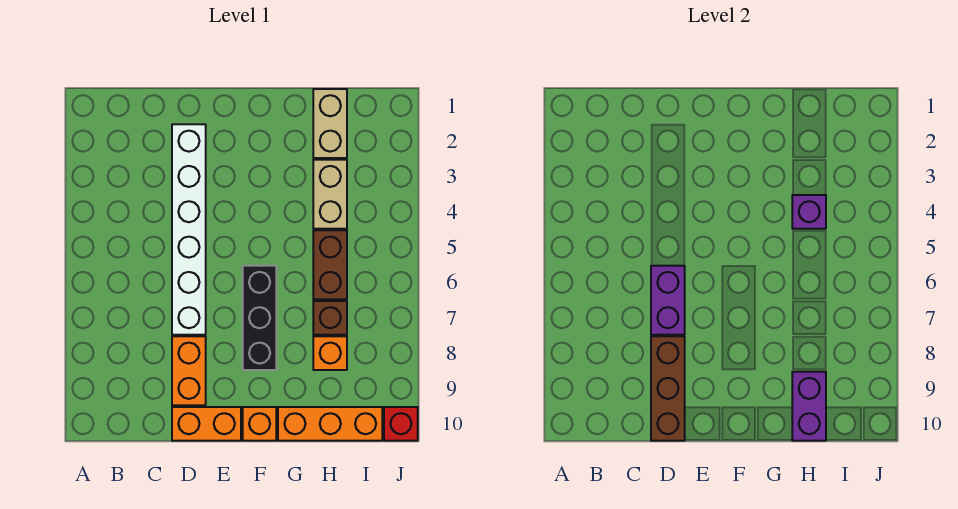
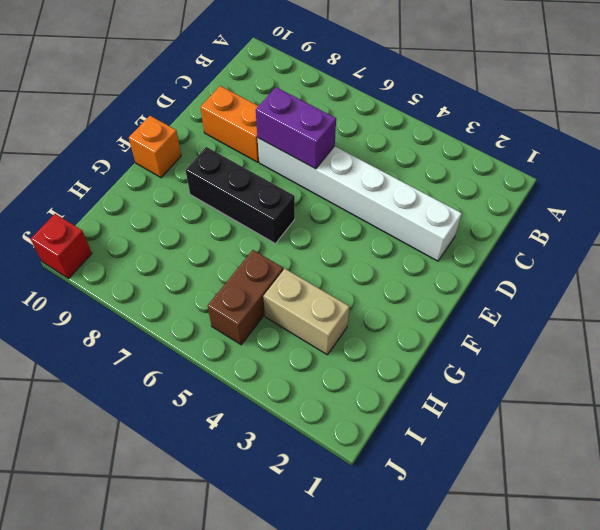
brown brick H5:I5 level 1 -> brown brick H5:H6 level 1
none -> orange brick D10:E10 level 1
none -> orange brick G10:I10 level 1
none -> tan brick H1:H2 level 1

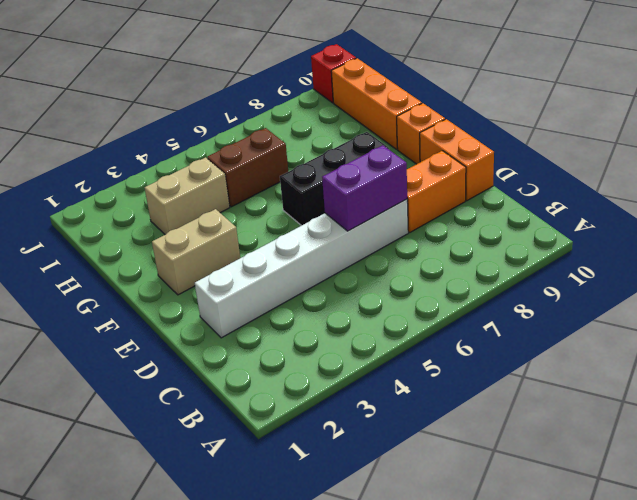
tan brick F2:F3 level 1 -> tan brick H1:H2 level 1
none -> brown brick H7 level 1
none -> orange brick H8 level 1
none -> brown brick D8:D10 level 2

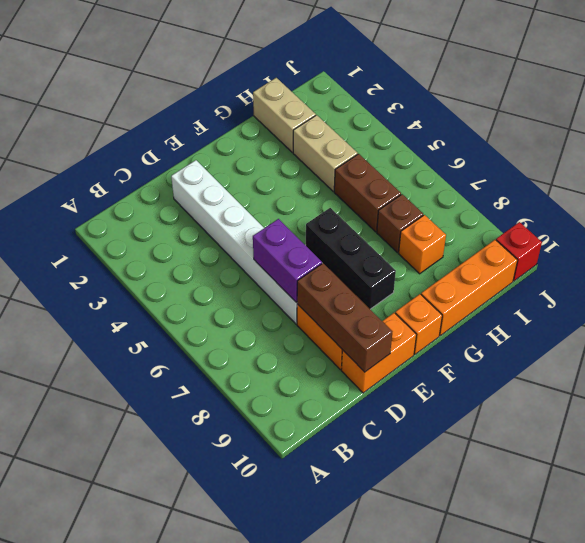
none -> purple brick H4 level 2
none -> purple brick H9:H10 level 2

